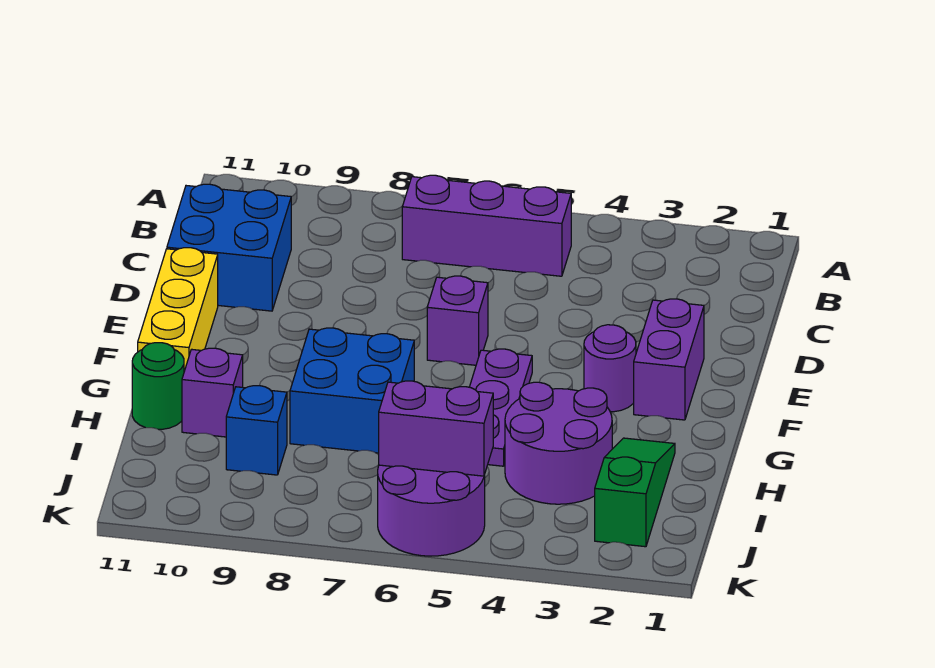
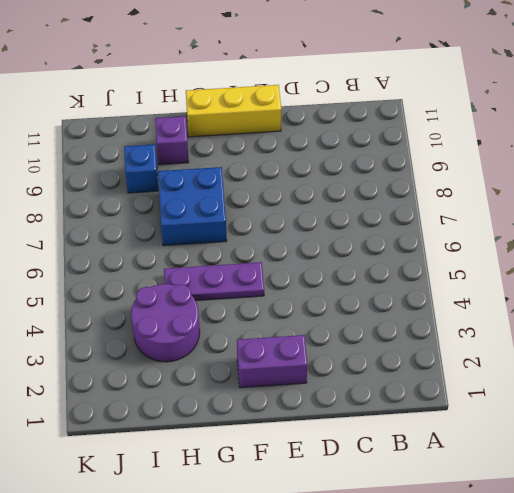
none -> purple brick B5:B7 level 1
none -> blue brick C10:D11 level 1
none -> purple brick E6 level 1

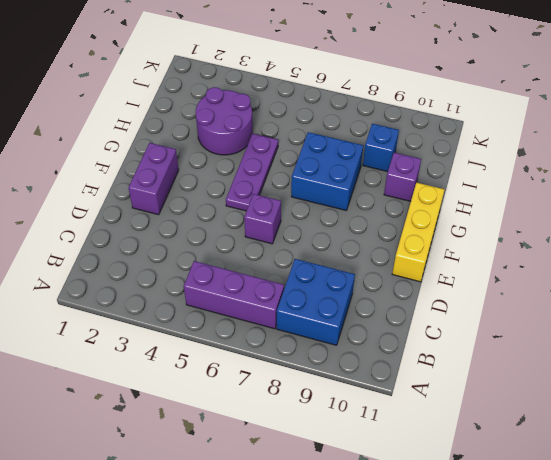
blue brick B8:C9 level 1 -> blue brick C10:D11 level 1
none -> purple round brick F3 level 1
none -> green slope H2:J2 level 1 top J
none -> green round brick H11 level 1

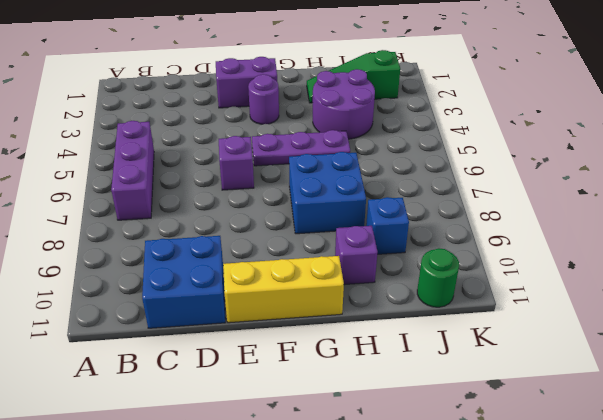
green round brick J11 level 1 -> green round brick H11 level 1
none -> purple round brick J5:K6 level 1
none -> purple brick J5:J6 level 2

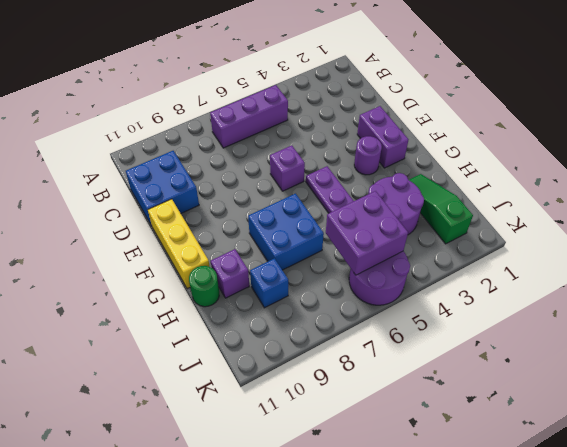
purple brick I5:J6 level 2 -> purple brick J5:J6 level 2

